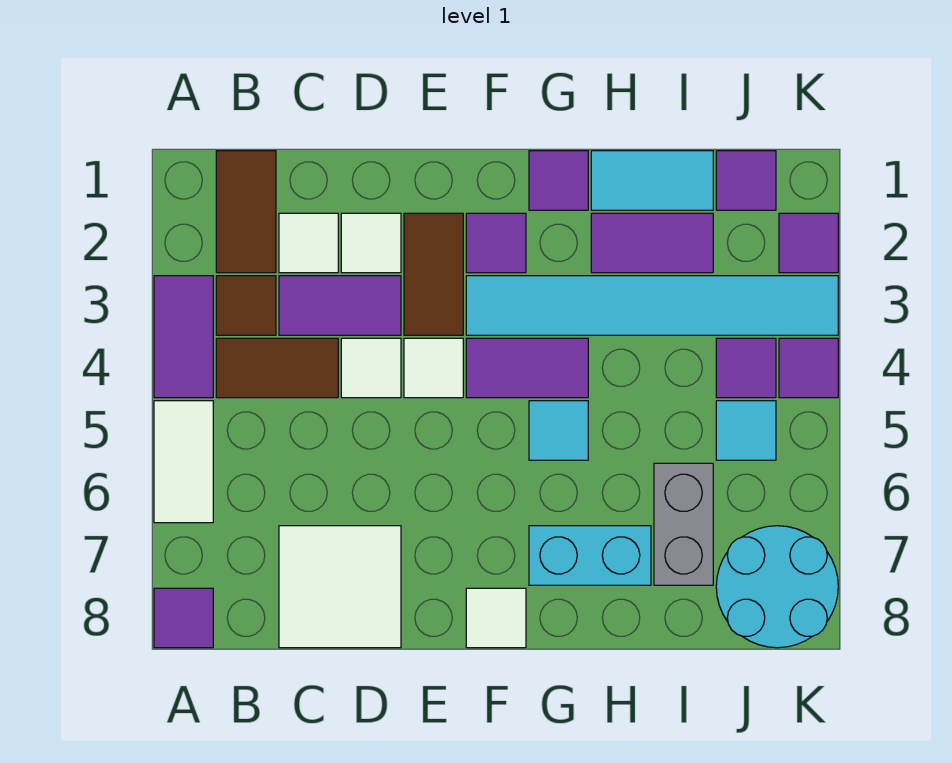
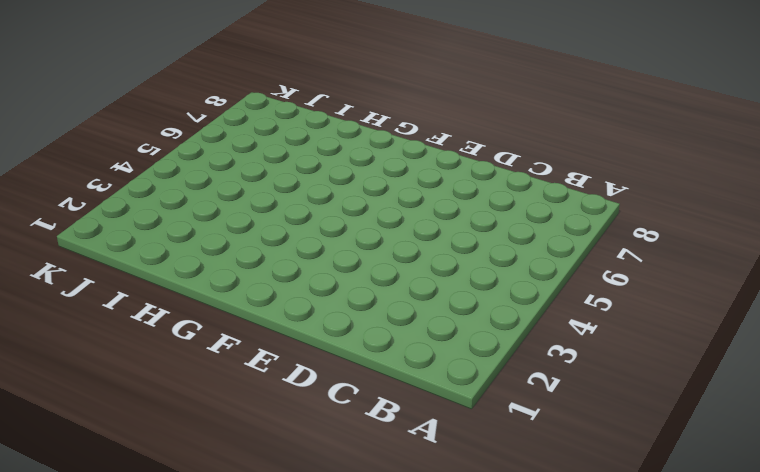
none -> purple tile A3:A4 level 1
none -> white tile A5:A6 level 1
none -> purple tile A8 level 1

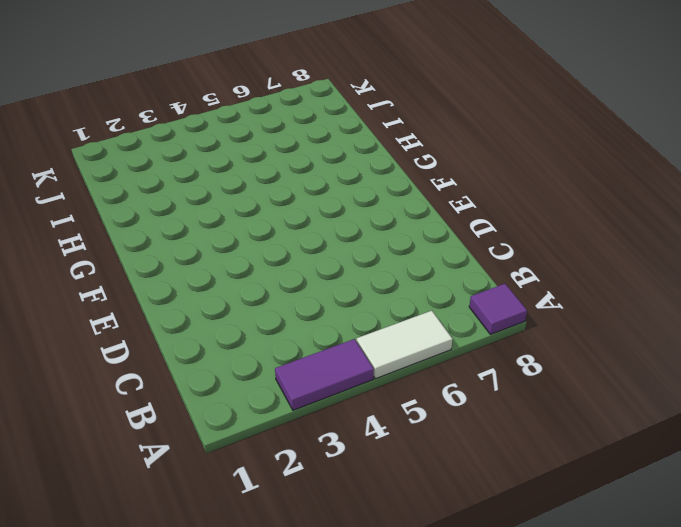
none -> brown tile B1:B2 level 1
none -> brown tile B3 level 1
none -> brown tile B4:C4 level 1

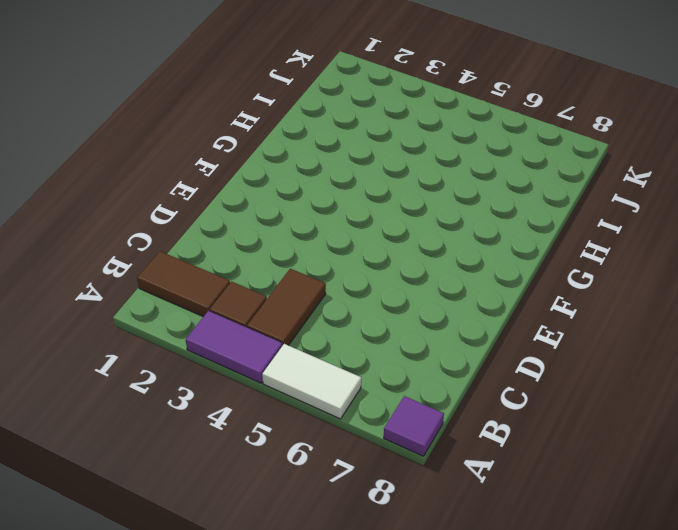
none -> white tile C2 level 1
none -> purple tile C3:D3 level 1
none -> white tile C7:D8 level 1

